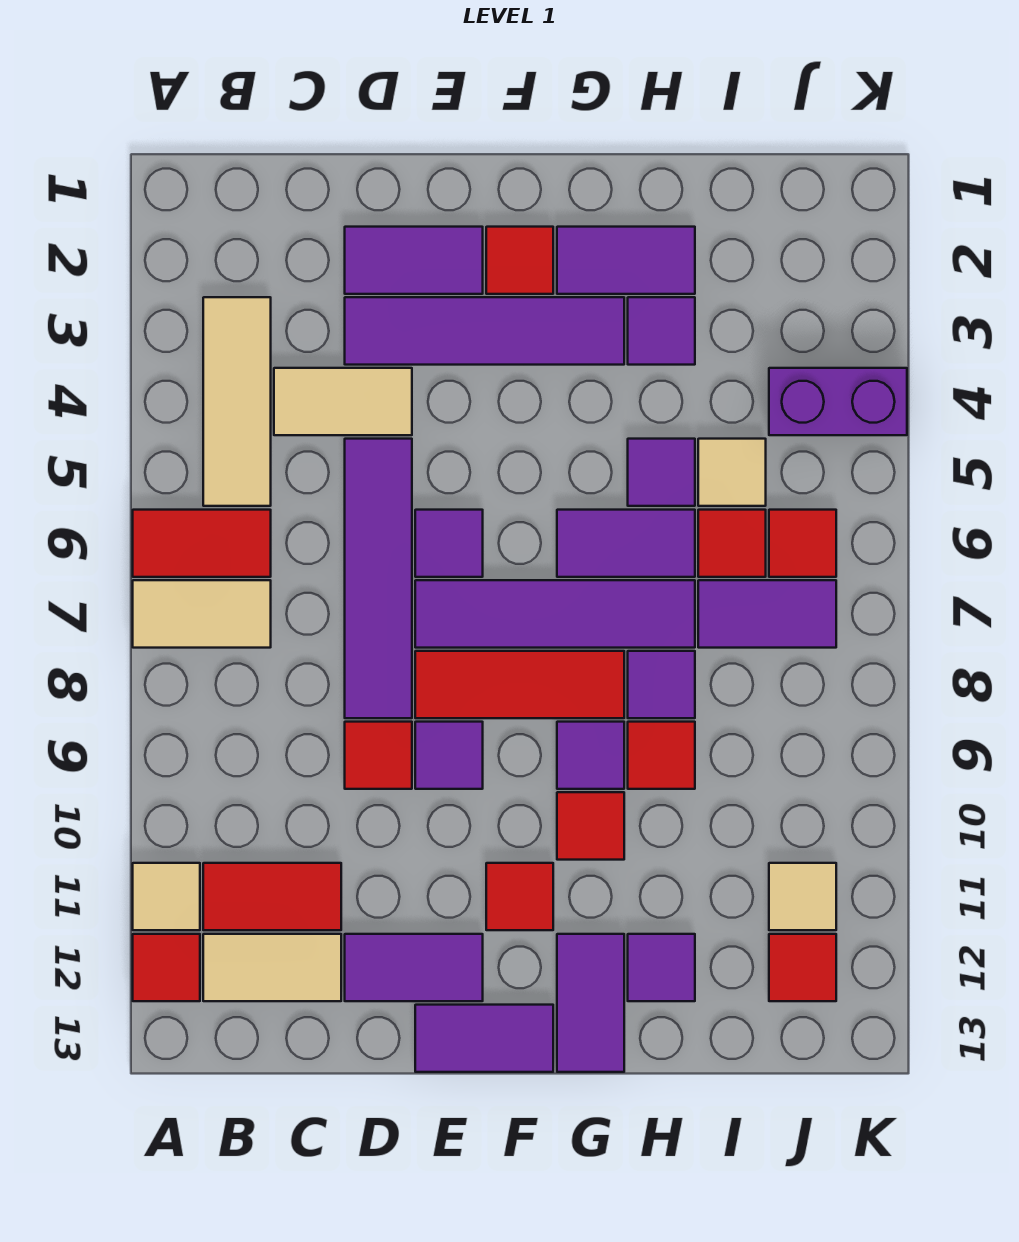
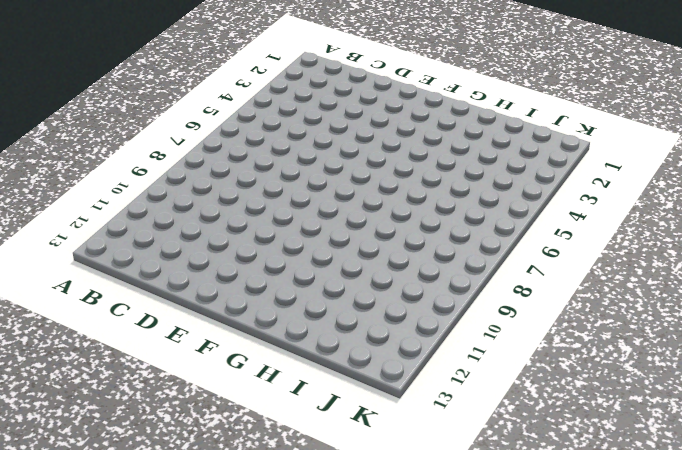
none -> red tile A6:B6 level 1
none -> tan tile A7:B7 level 1
none -> tan tile A11 level 1
none -> red tile A12 level 1

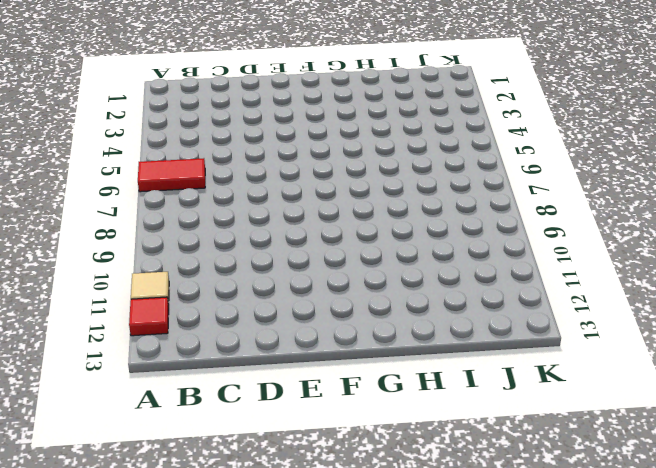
none -> tan tile A7:B7 level 1
none -> tan tile B3:B5 level 1
none -> red tile B11:C11 level 1
none -> tan tile B12:C12 level 1

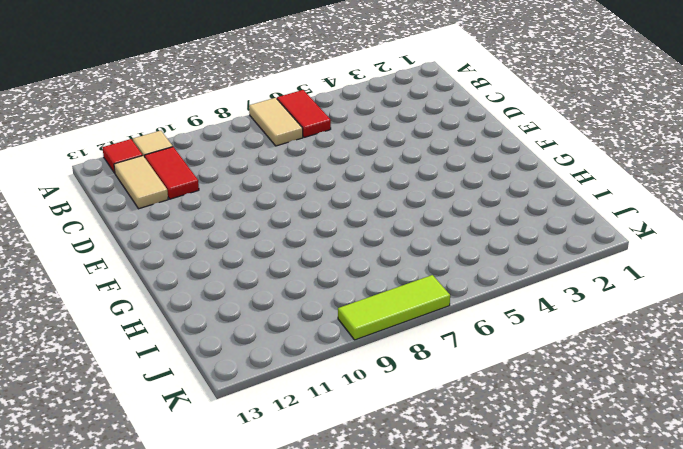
lime tile K7:K9 level 1 -> none
none -> tan tile B3:B5 level 1
none -> tan tile C4:D4 level 1
none -> purple tile D2:E2 level 1
none -> purple tile D3:G3 level 1

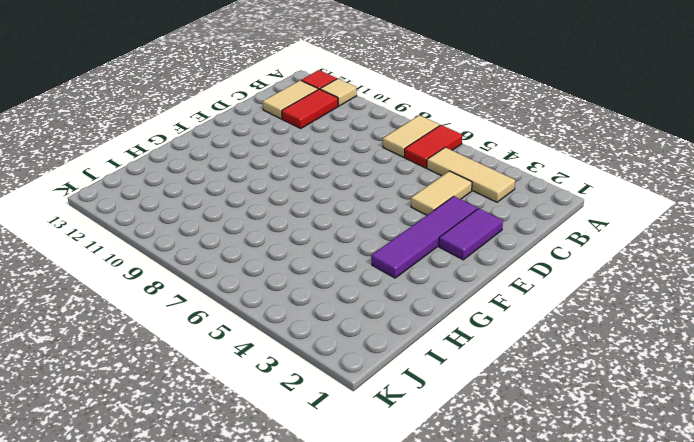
none -> purple tile D5:D8 level 1
none -> red tile D9 level 1
none -> purple tile D12:E12 level 1
none -> purple tile E6 level 1

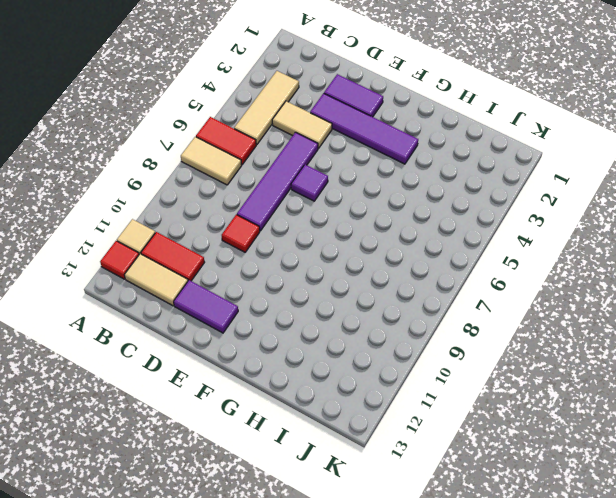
none -> purple tile E7:H7 level 1
none -> red tile E8:G8 level 1
none -> purple tile E9 level 1
none -> purple tile E13:F13 level 1

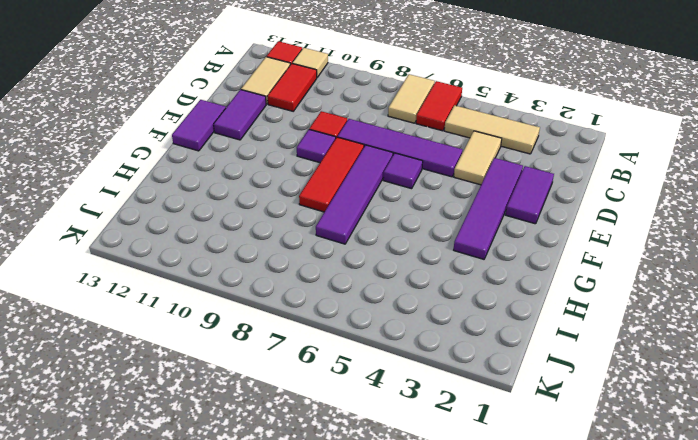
none -> red tile F2 level 1
none -> red tile F11 level 1
none -> purple tile G2:H2 level 1
none -> purple tile G6:H6 level 1

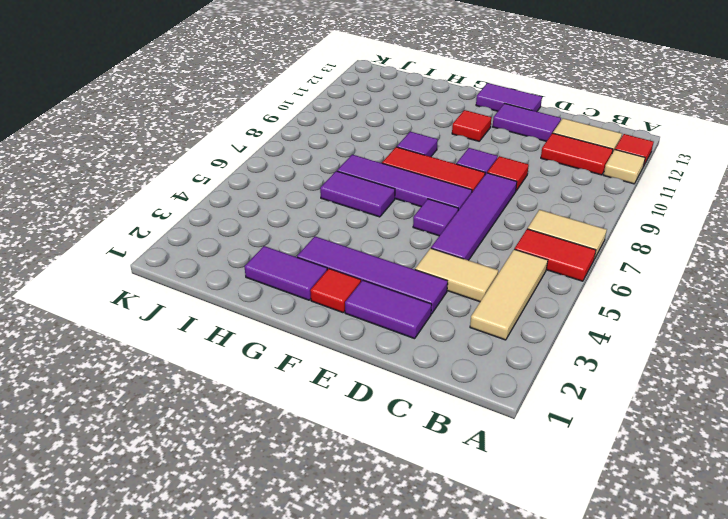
none -> red tile G10 level 1
none -> purple tile G12:G13 level 1
none -> purple tile H3 level 1
none -> purple tile H5 level 1

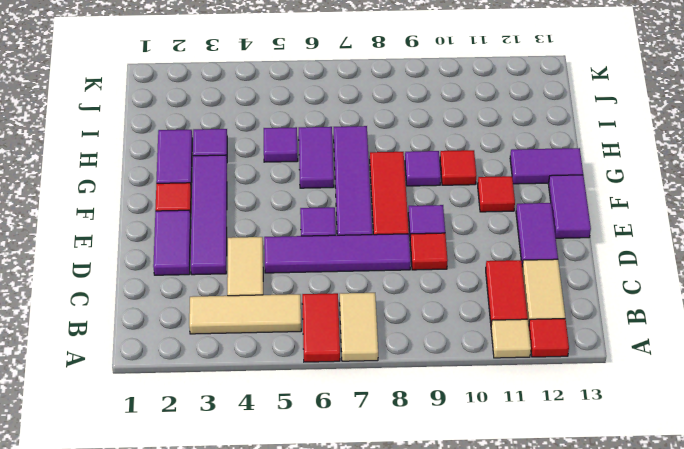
none -> purple tile H8 level 1
none -> red tile H9 level 1
none -> purple tile H12 level 1
none -> tan tile I5 level 1

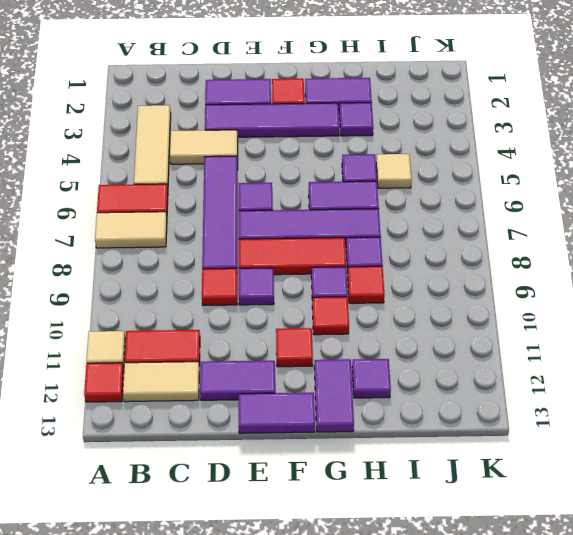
none -> red tile I6 level 1
none -> purple tile I7:J7 level 1
none -> purple brick J4:K4 level 1
none -> red tile J6 level 1

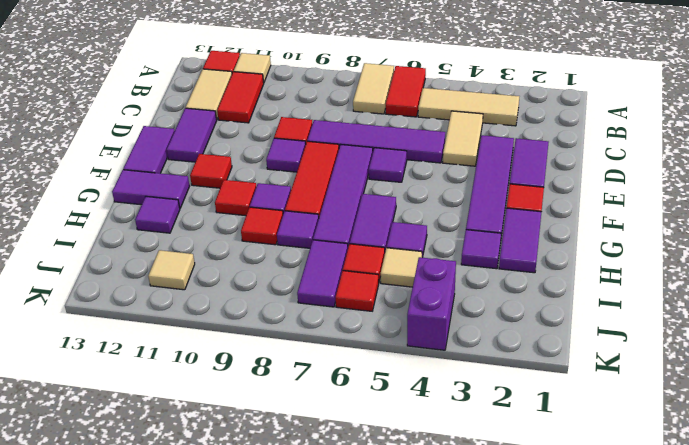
none -> red tile J12 level 1

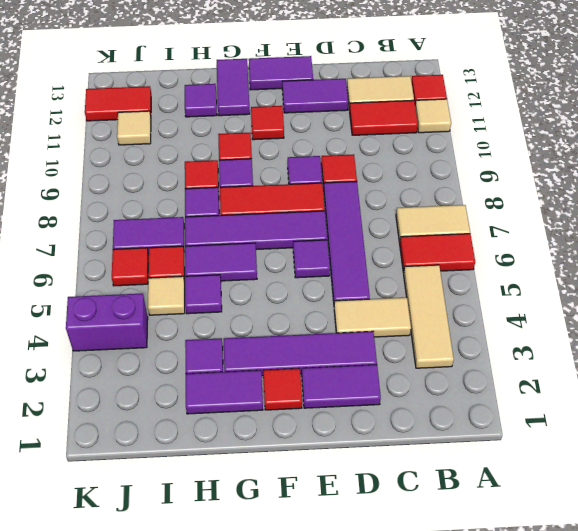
red tile J12:K12 level 1 -> red tile J12 level 1

